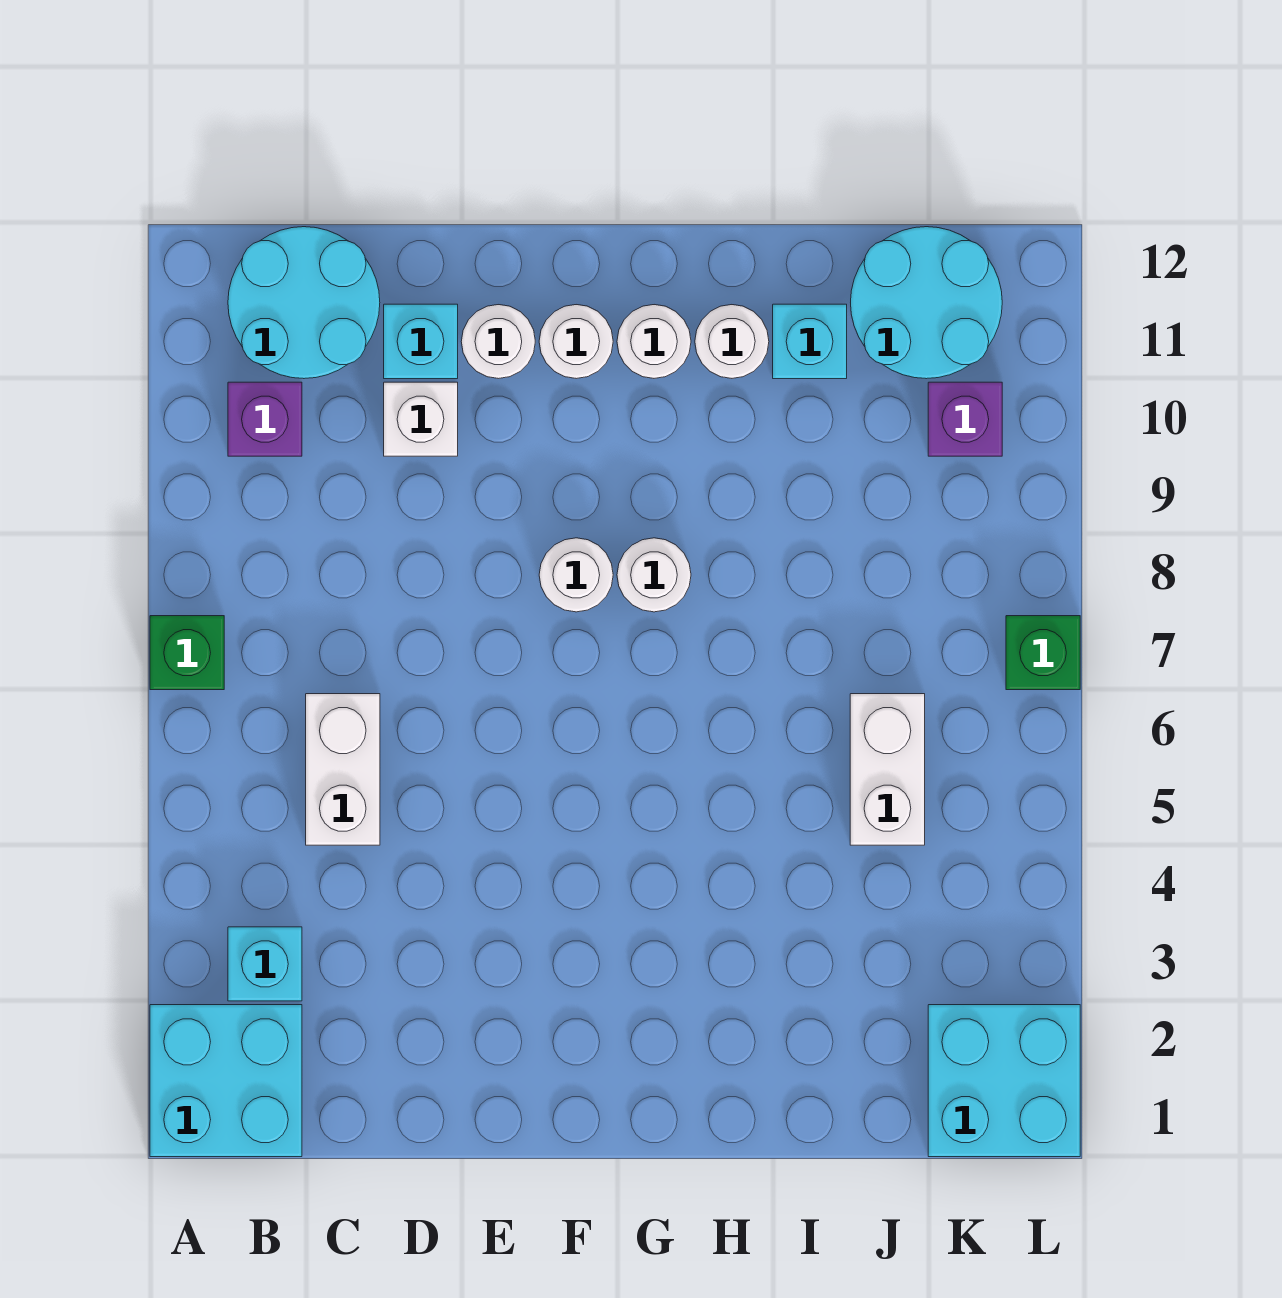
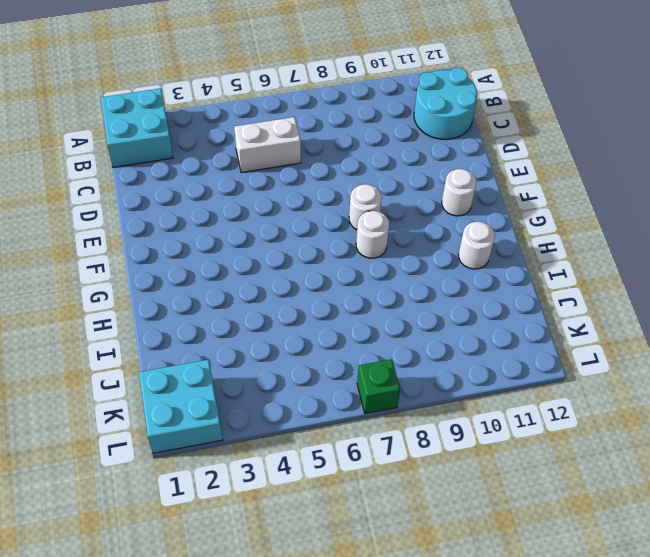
none -> green brick A7 level 1
none -> cyan brick B3 level 1
none -> purple brick B10 level 1

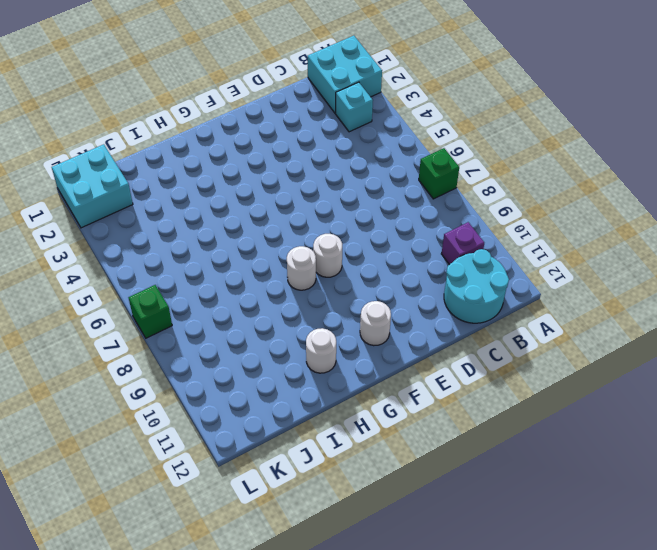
none -> white brick C5:C6 level 1
none -> white brick D10 level 1
none -> cyan brick D11 level 1

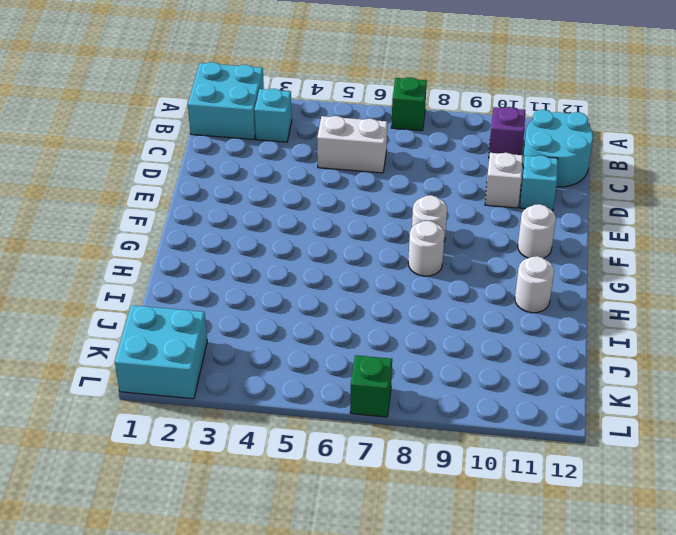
none -> white round brick E11 level 1
none -> white round brick G11 level 1
none -> cyan brick I11 level 1

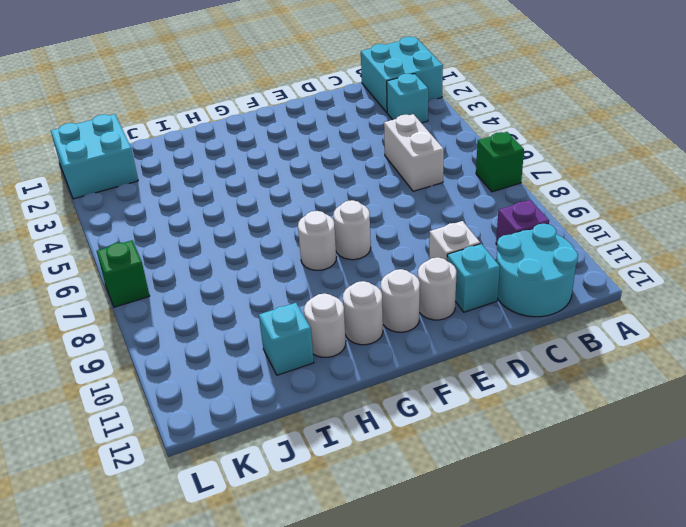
none -> white brick J5:J6 level 1
none -> cyan round brick J11:K12 level 1
none -> purple brick K10 level 1

